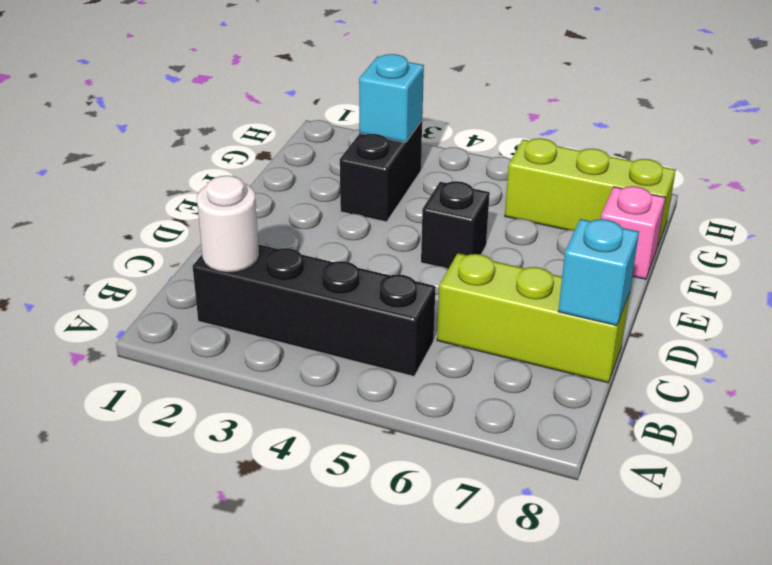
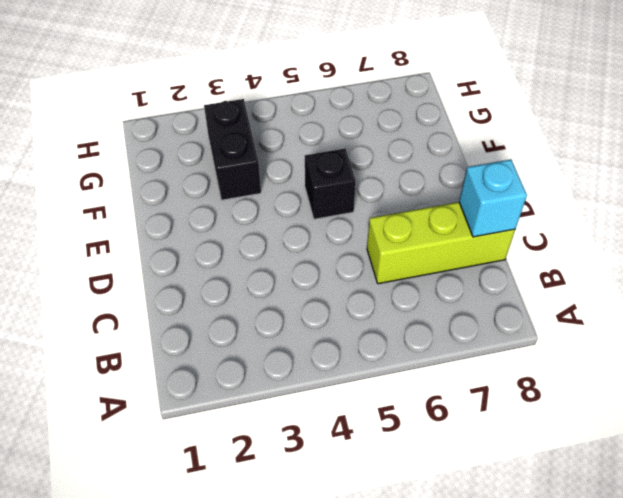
none -> black brick B2:B5 level 1
none -> pink brick F8 level 1

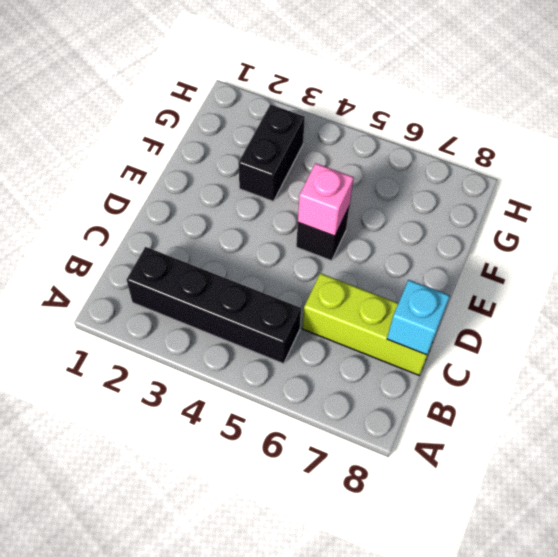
pink brick E5 level 2 -> pink brick F8 level 1
none -> lime brick G6:G8 level 1
none -> white round brick B2 level 2

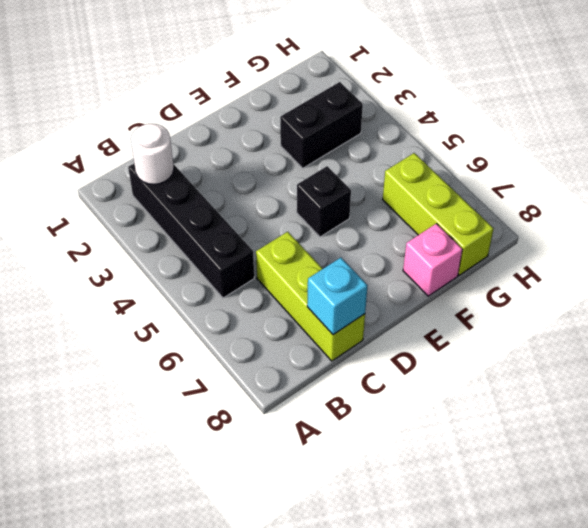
none -> cyan brick G3 level 2

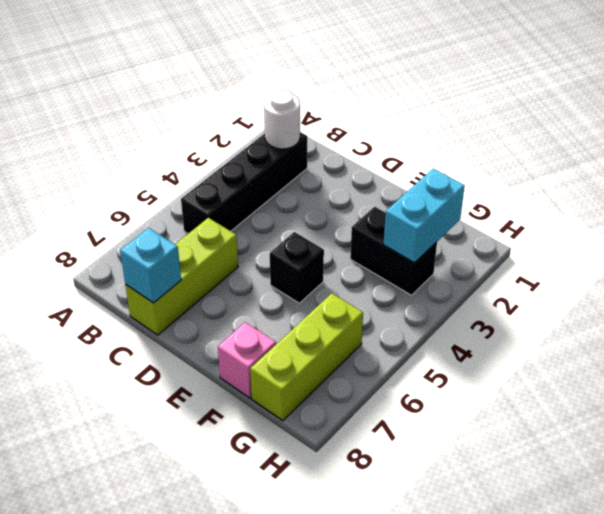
cyan brick G2:G3 level 2 -> cyan brick G3 level 2

